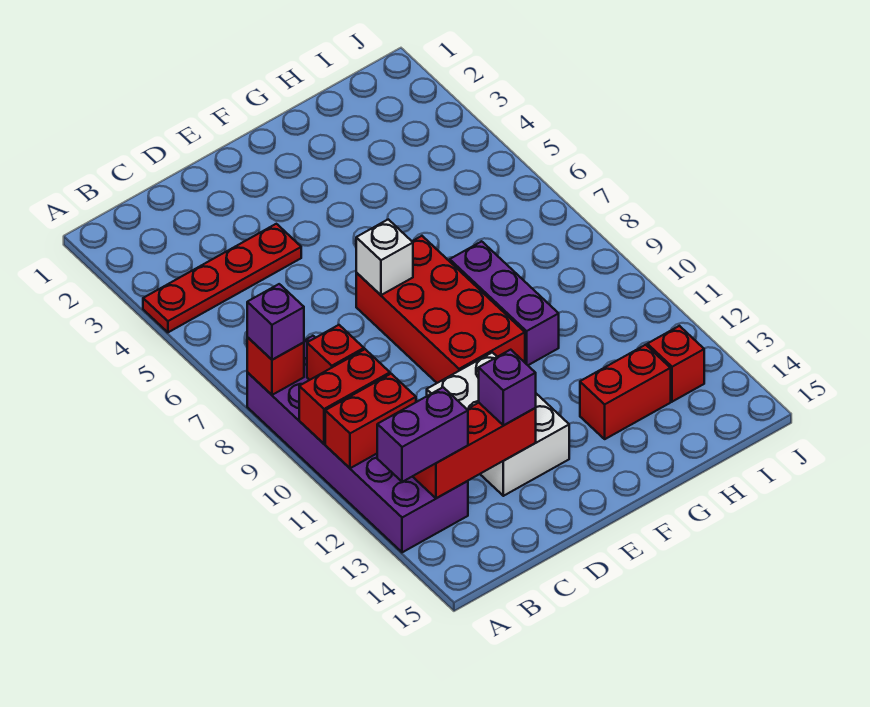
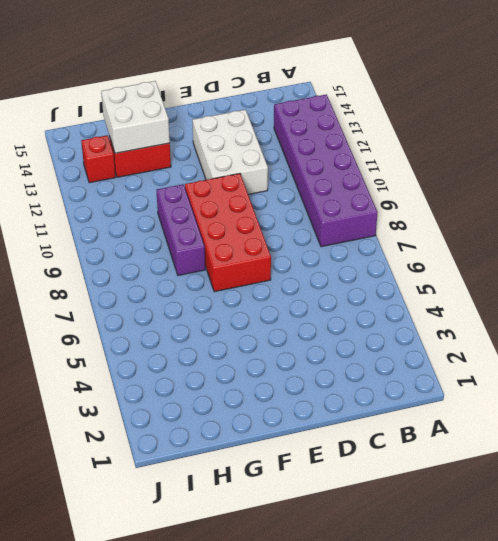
white brick G13:H14 level 2 -> none
none -> red plate A4:D4 level 1
none -> red brick A8 level 2
none -> red brick A10:B10 level 2

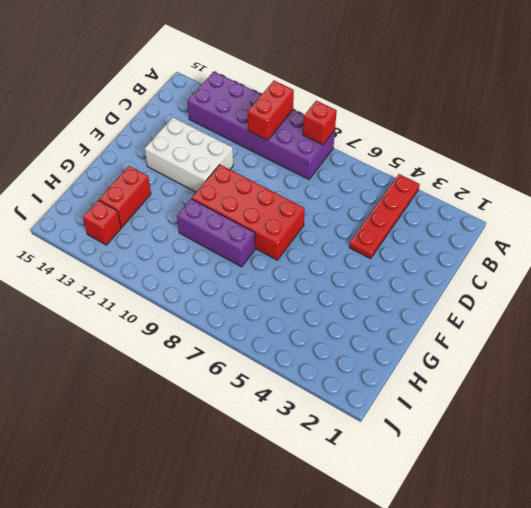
none -> red brick A11:B11 level 2
none -> red brick B9 level 2
none -> red brick B13:D13 level 2

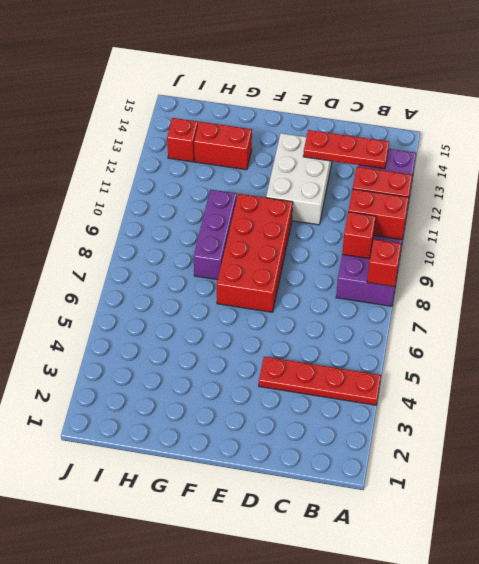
red plate B13:D13 level 2 -> red brick B13:D13 level 2
none -> white brick E7 level 2
none -> purple brick A8 level 3
none -> purple brick A13:B13 level 3

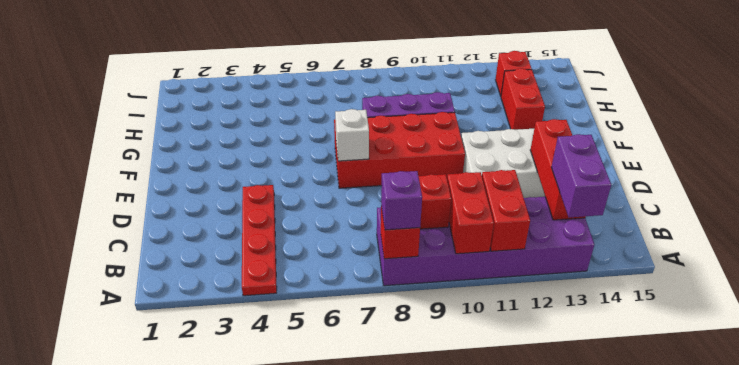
none -> purple brick D13 level 3

